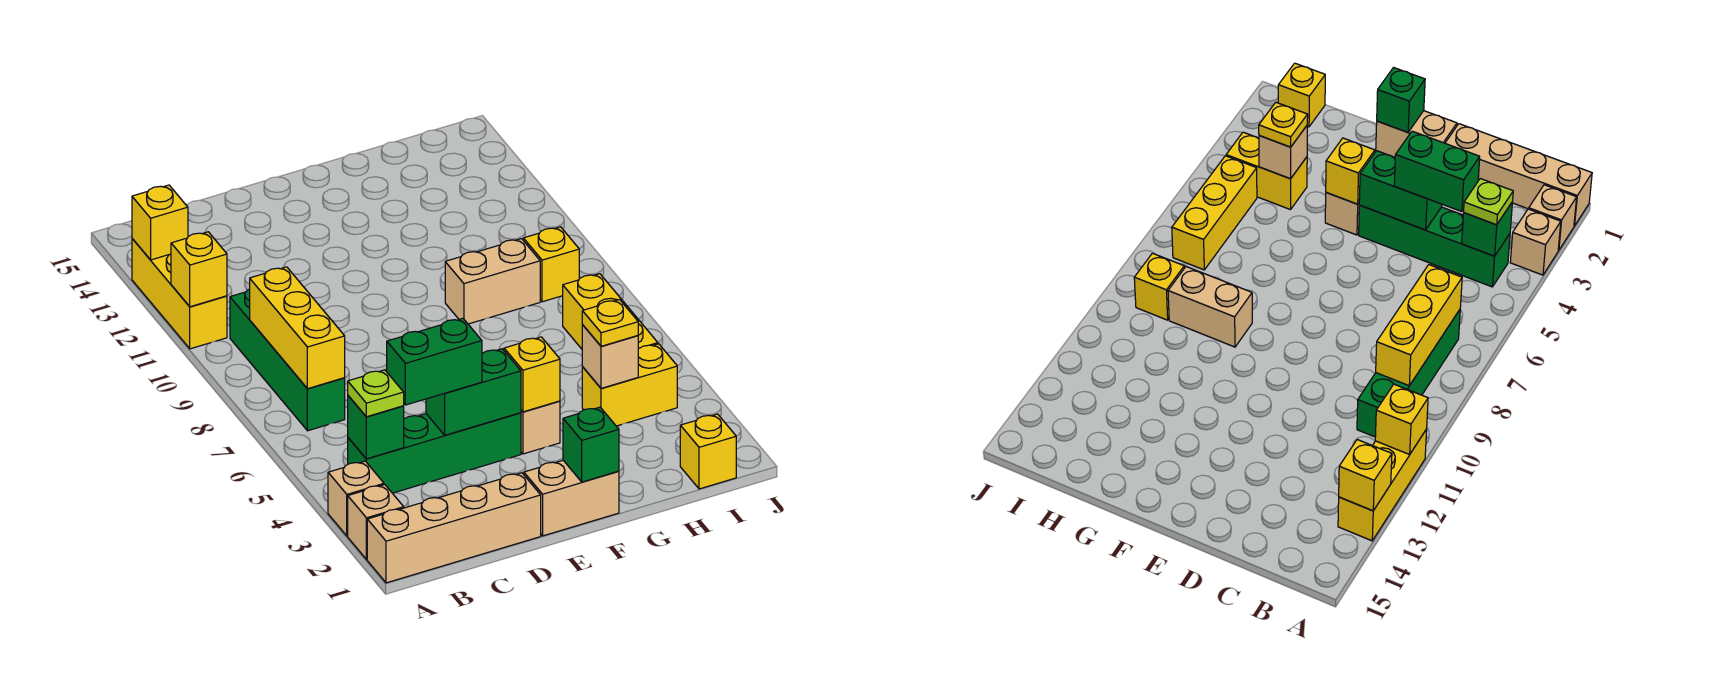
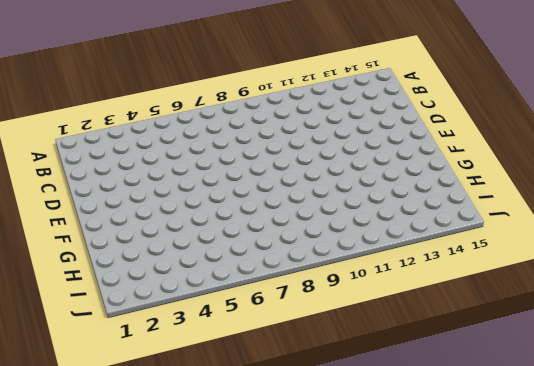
none -> tan brick A1:D1 level 1
none -> tan brick A2 level 1
none -> tan brick A3 level 1

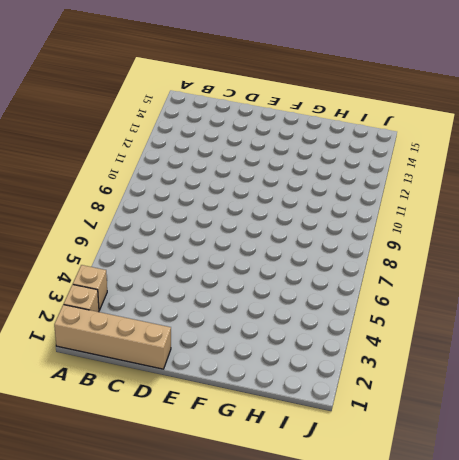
none -> yellow brick A11:A13 level 1
none -> green brick B4:E4 level 1
none -> green brick B7:B10 level 1

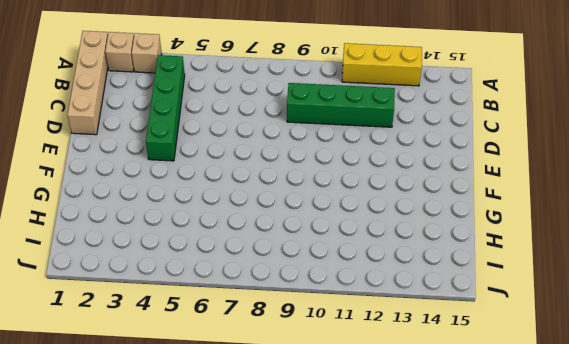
green brick C9:C12 level 1 -> green brick B7:B10 level 1
none -> tan brick E1:F1 level 1
none -> tan brick F4 level 1
none -> tan brick G9:H9 level 1

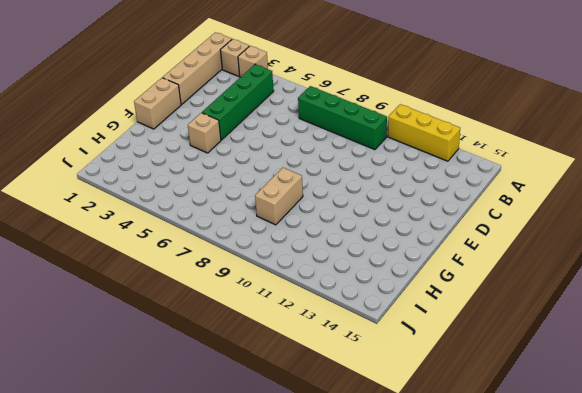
none -> yellow brick H4:I4 level 1
none -> yellow brick I1 level 1
none -> yellow brick I5:I7 level 1

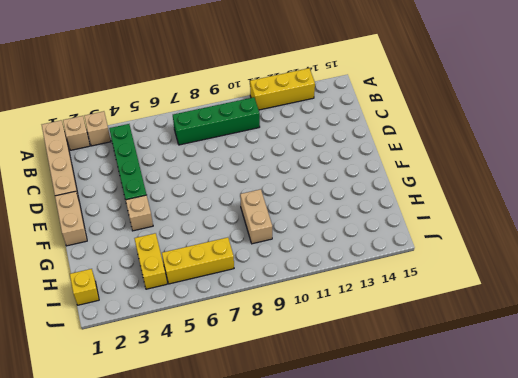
none -> yellow brick I9 level 1
none -> yellow brick A11 level 2
none -> yellow brick A13 level 2

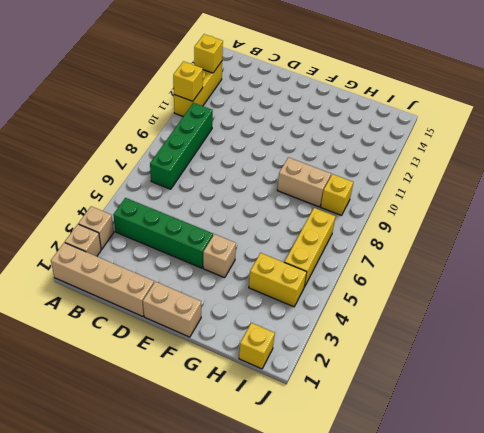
none -> green brick B4 level 2
none -> yellow brick B7:B9 level 2
none -> green brick D4:E4 level 2

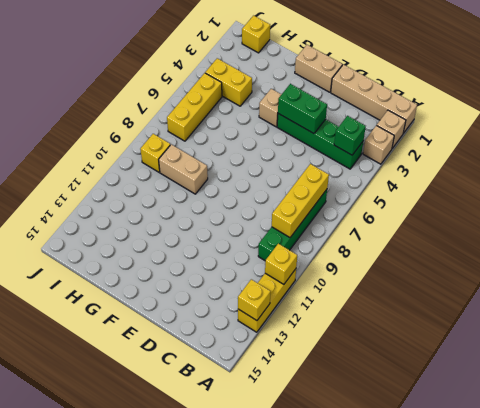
none -> green brick F1 level 2
none -> yellow brick F4 level 2
none -> tan brick H4 level 2

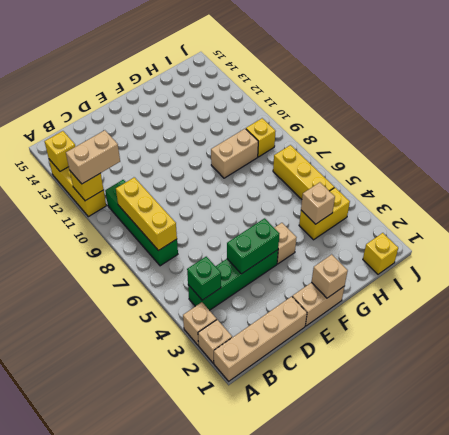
tan brick A11:B11 level 3 -> none
tan brick F1 level 2 -> green brick F1 level 2
none -> yellow brick F4 level 2
none -> lime plate B4 level 3
none -> green brick C4:D4 level 3

